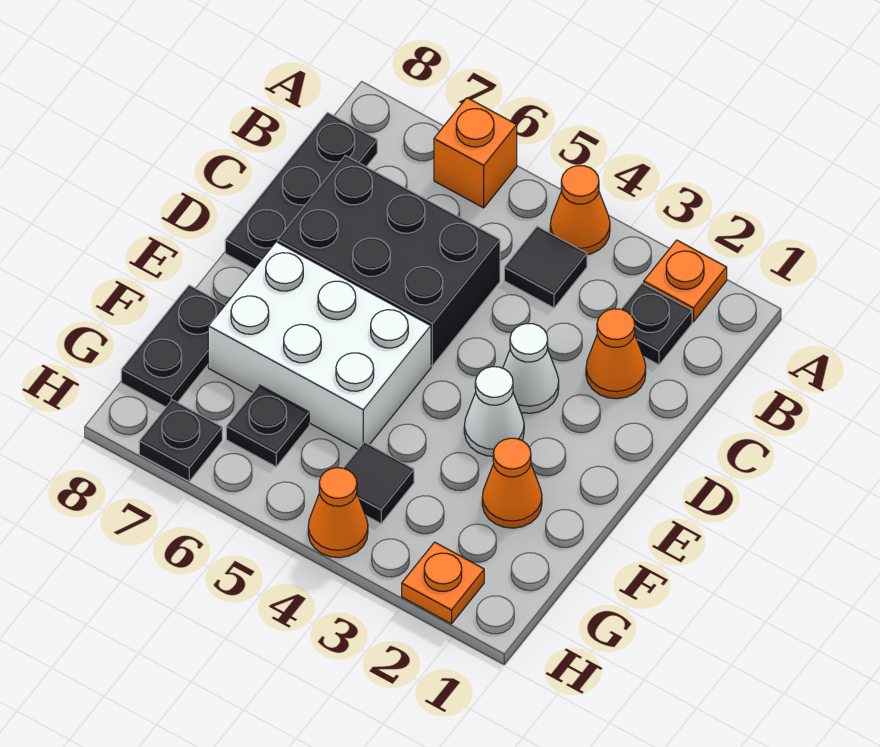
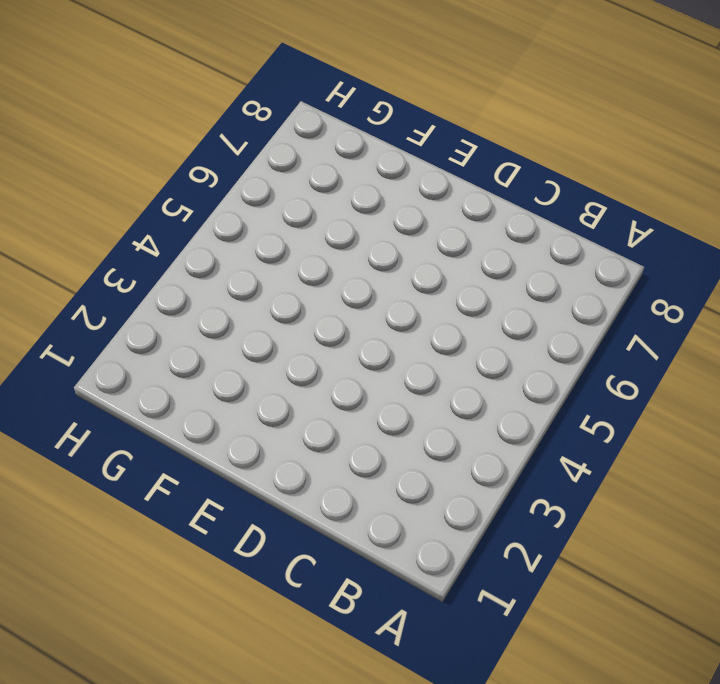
none -> orange plate A2 level 1
none -> orange cone A4 level 1
none -> orange brick A6 level 1

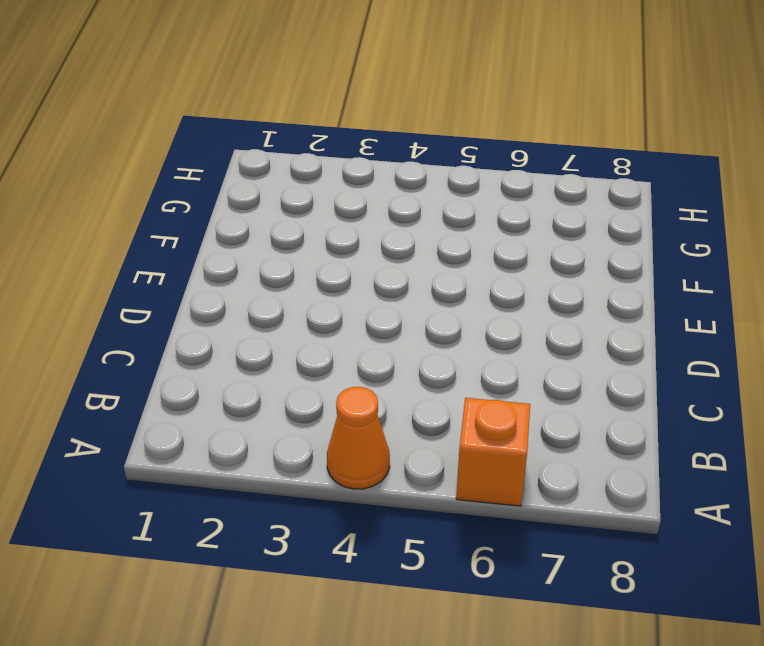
none -> orange plate A2 level 1
none -> black plate B2 level 1
none -> black tile B4 level 1

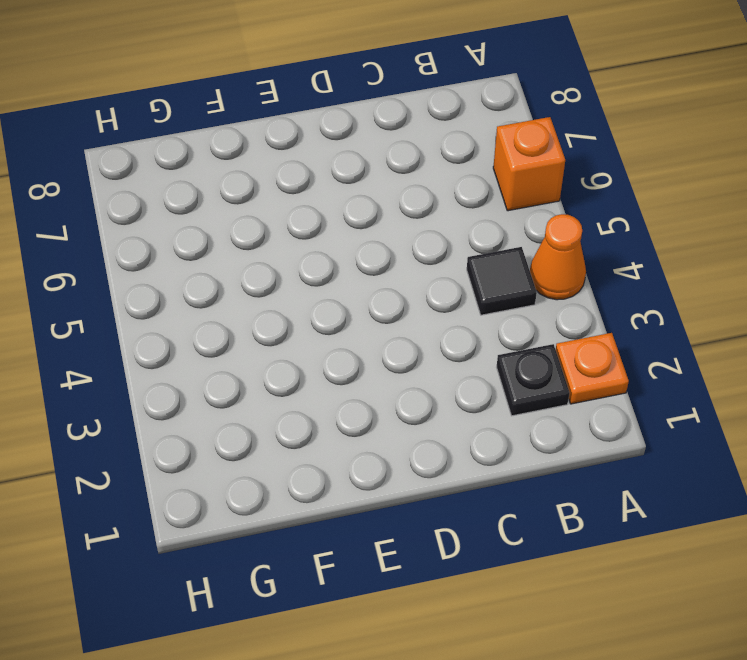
none -> black plate B8:D8 level 1
none -> orange cone C2 level 1
none -> black brick C5:D7 level 1

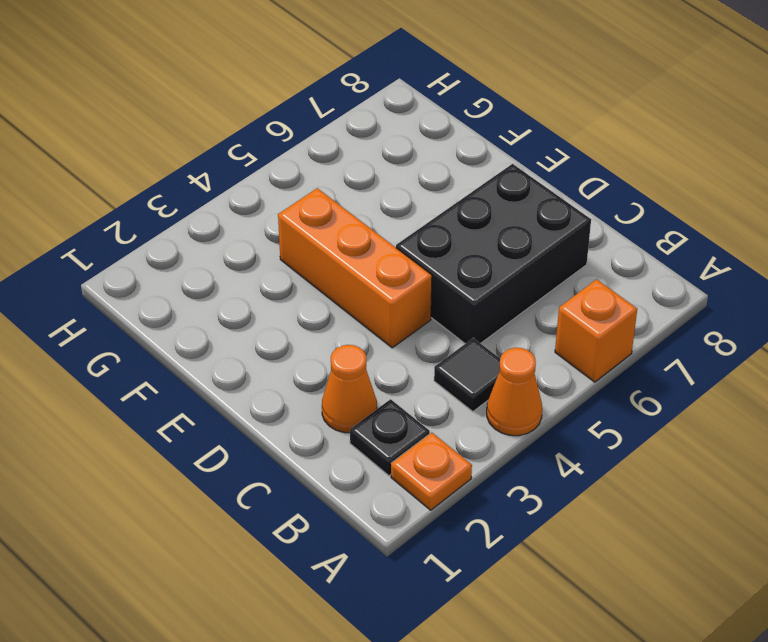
orange brick D4:F4 level 1 -> none
none -> black plate B8:D8 level 1
none -> white cone D3 level 1
none -> white cone E3 level 1

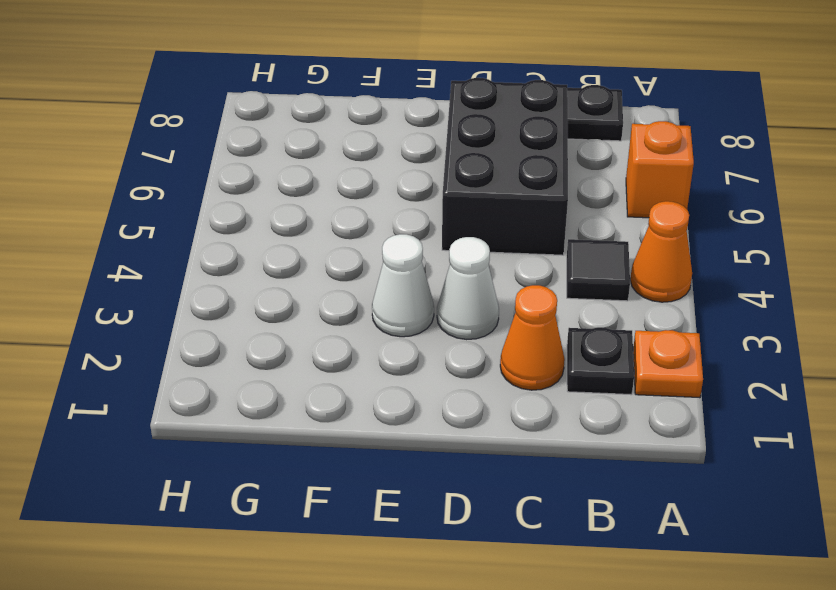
none -> white brick E5:F7 level 1
none -> orange cone F2 level 1
none -> black plate F8:G8 level 1

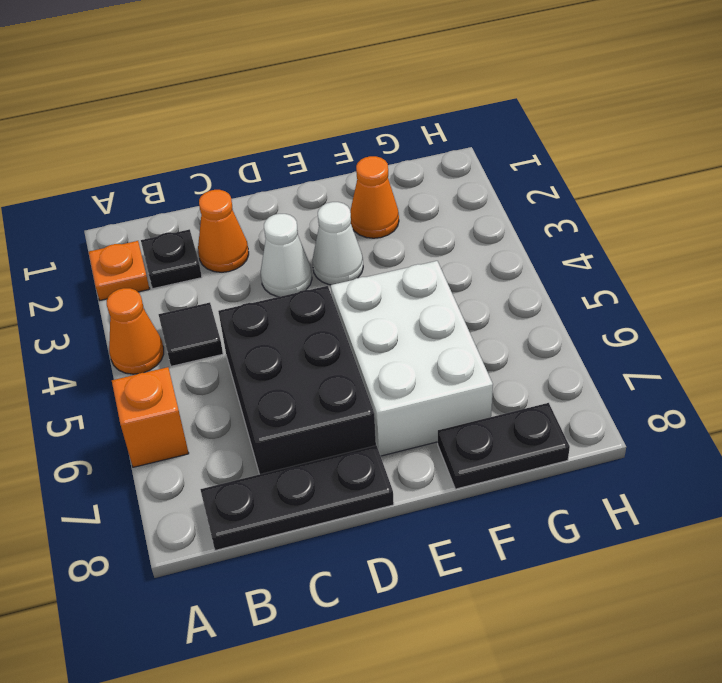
none -> black tile G4 level 1
none -> black plate G6 level 1
none -> orange plate H2 level 1

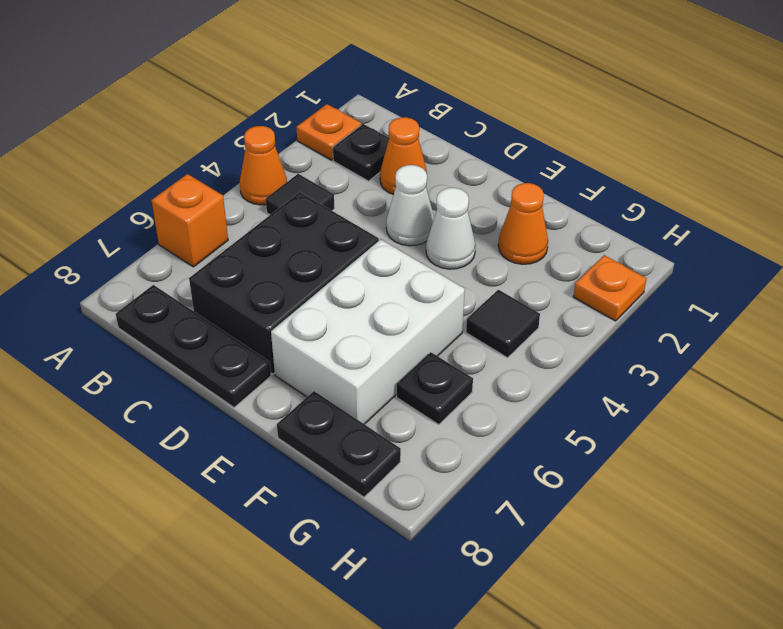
none -> orange cone H4 level 1
none -> black plate H7 level 1

